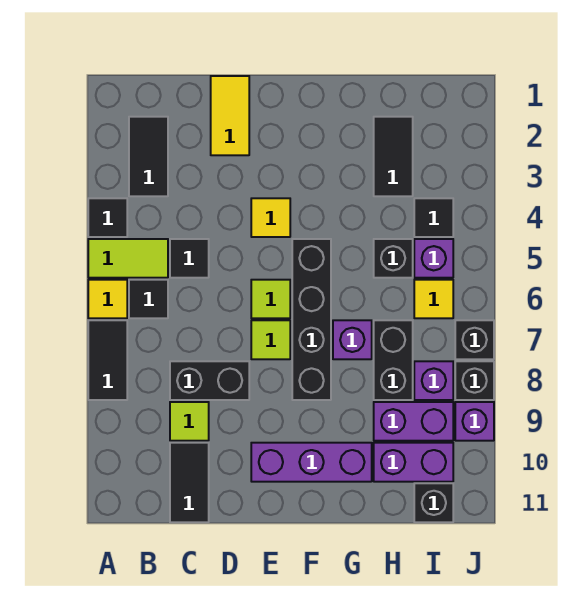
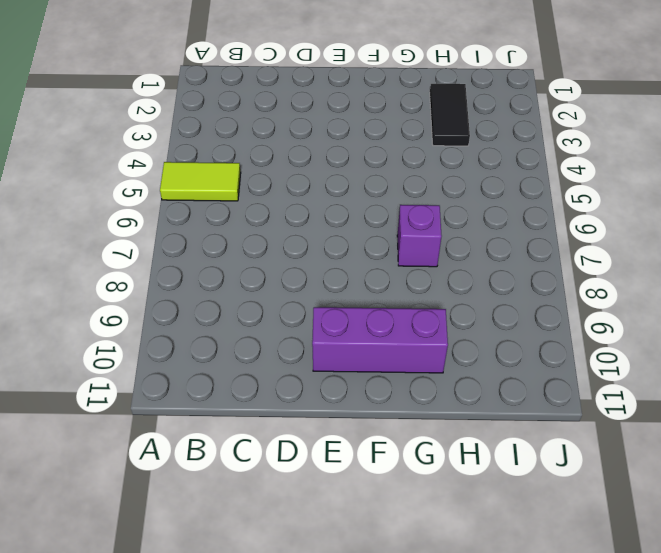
none -> black tile A4 level 1
none -> yellow tile A6 level 1
none -> black tile A7:A8 level 1
none -> black tile B2:B3 level 1

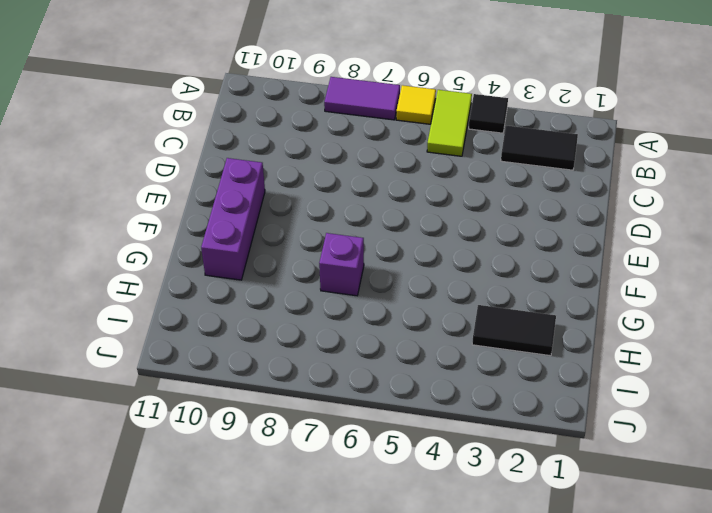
purple tile A7:A8 level 1 -> black tile A7:A8 level 1
none -> black tile B6 level 1
none -> black tile C5 level 1
none -> black brick C8:D8 level 1
none -> lime tile C9 level 1

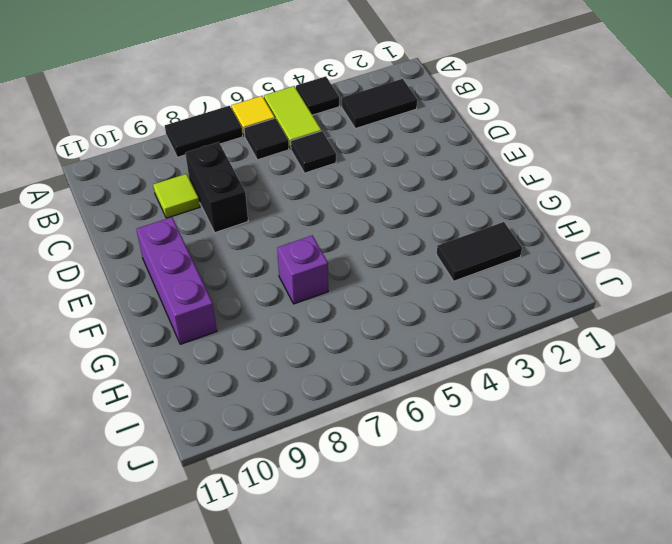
none -> black tile C10:C11 level 1
none -> yellow tile D1:D2 level 1
none -> yellow tile E4 level 1
none -> lime tile E6 level 1

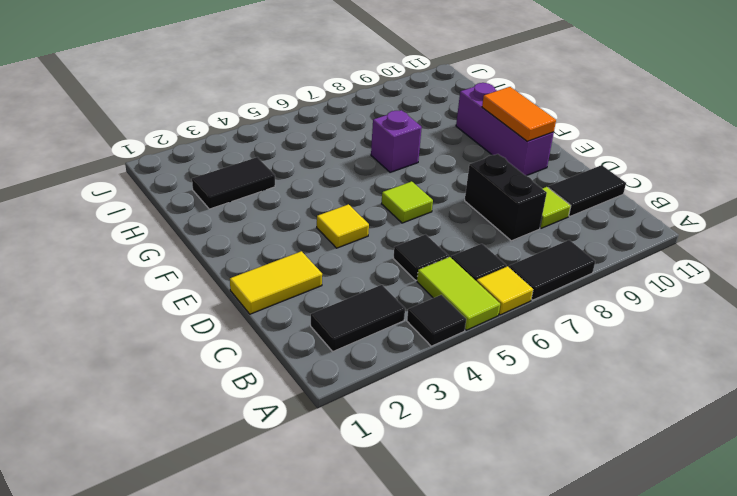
orange tile E10:F10 level 2 -> none
none -> lime tile E7 level 1
none -> black brick F5:F8 level 1
none -> black brick H5 level 1
none -> black brick H7:H8 level 1

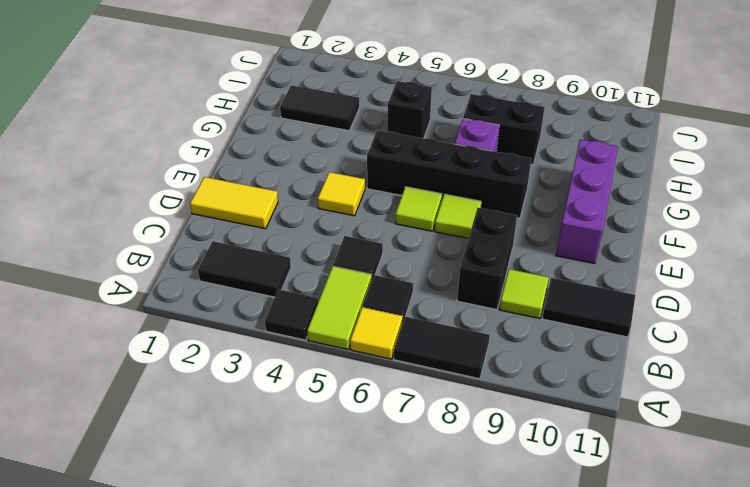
none -> purple brick H9:I9 level 1
none -> purple brick H10:I10 level 1
none -> black tile I4 level 1
none -> purple brick I5 level 1

